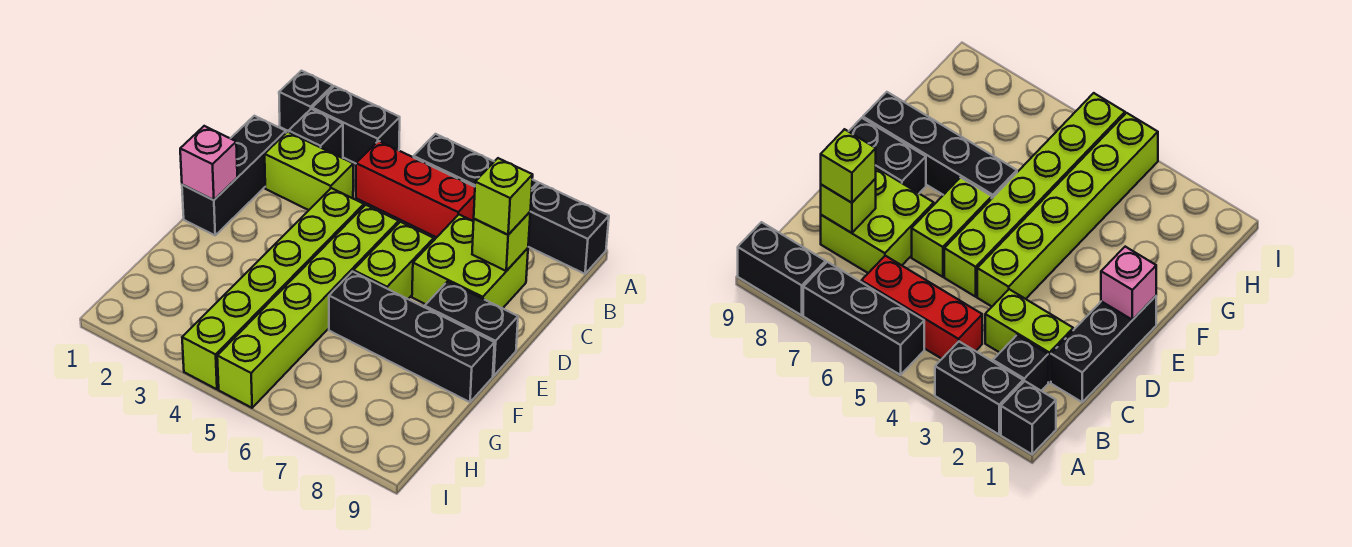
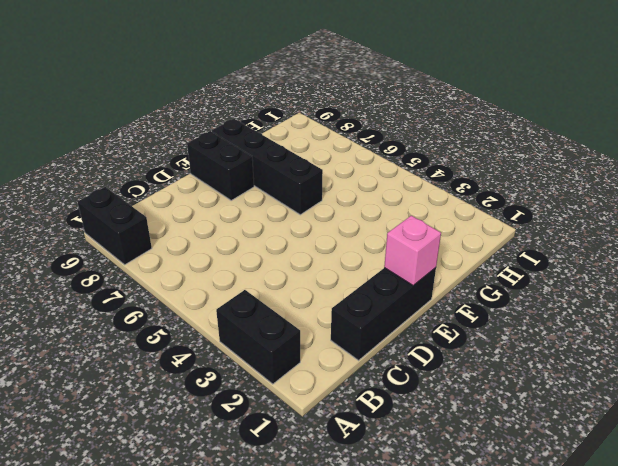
none -> black brick A1 level 1
none -> black brick A5:A7 level 1
none -> black brick B2 level 1

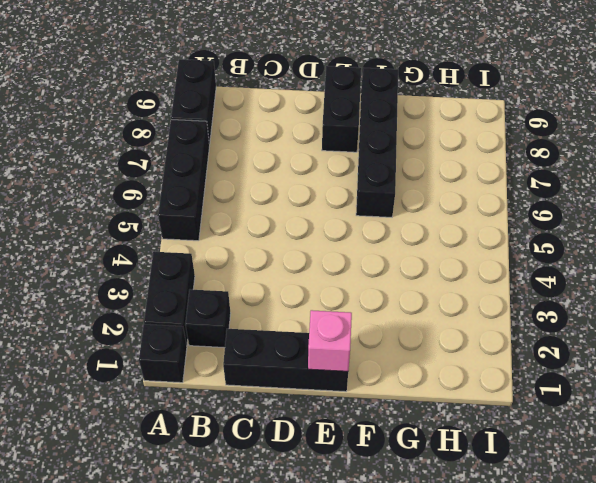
none -> red brick B4:B6 level 1
none -> lime brick C2:C3 level 1
none -> lime brick C7:D8 level 1

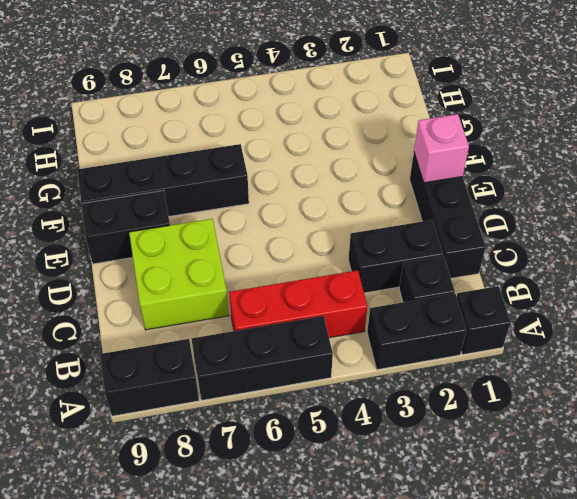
black brick C2:C3 level 1 -> lime brick C2:C3 level 1
none -> lime brick D4:I4 level 1
none -> lime brick D5:I5 level 1
none -> lime brick D6:E6 level 1

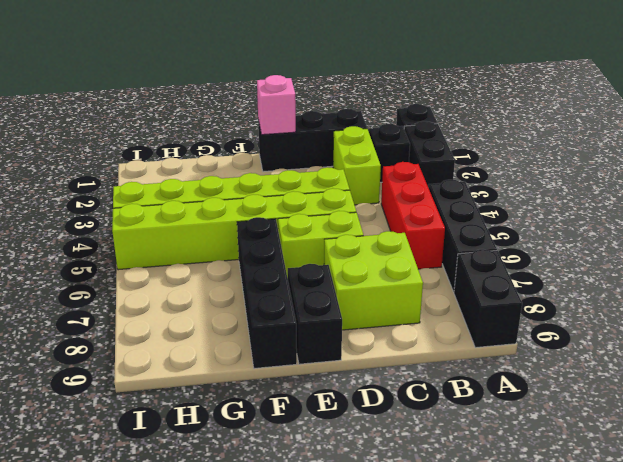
none -> lime brick C8 level 2
none -> lime brick C8 level 3

